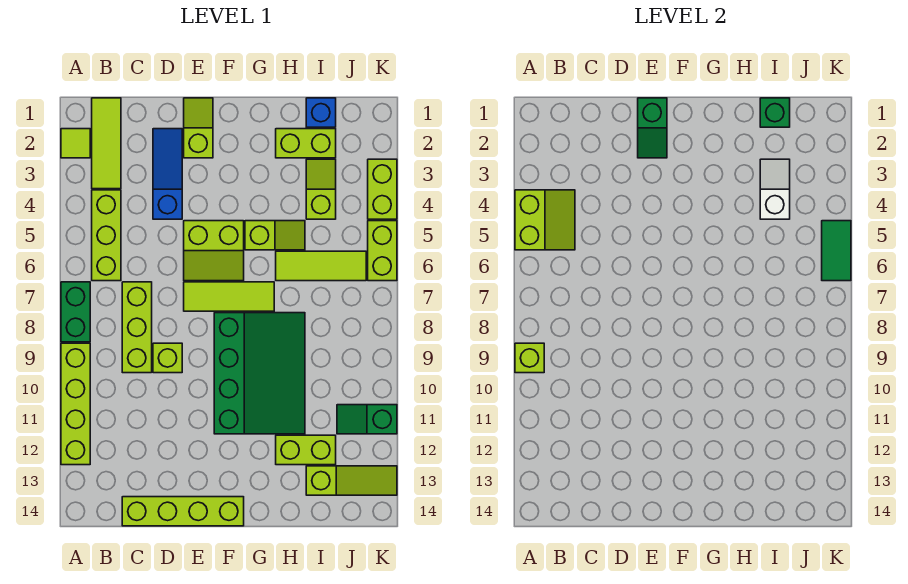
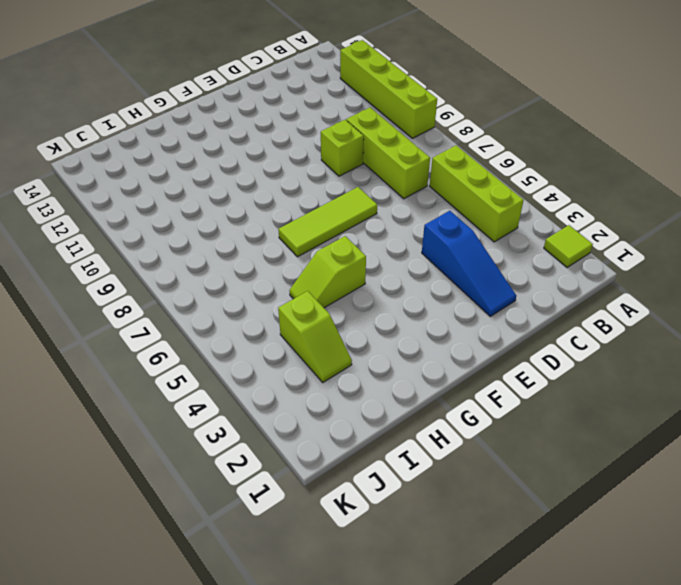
none -> green brick A7:A8 level 1
none -> lime tile B1:B3 level 1
none -> lime brick C14:F14 level 1

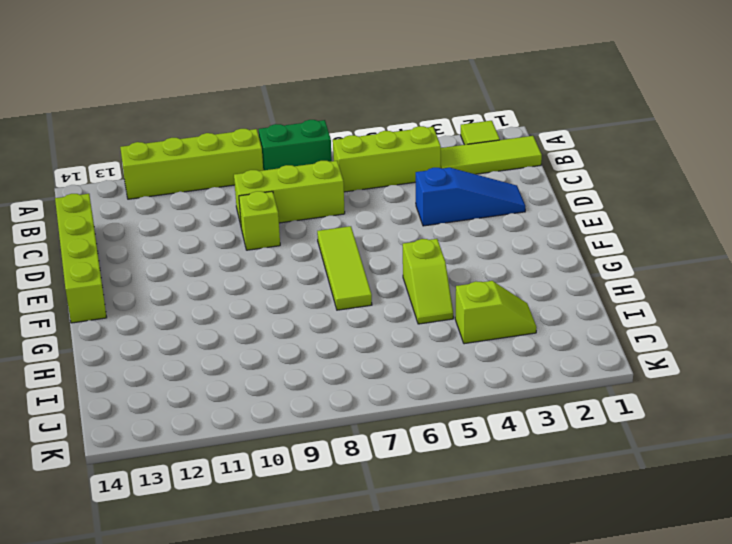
none -> lime slope E1:E2 level 1 top 2
none -> lime slope E5:F6 level 1 top 5
none -> green slope F8:H11 level 1 top F

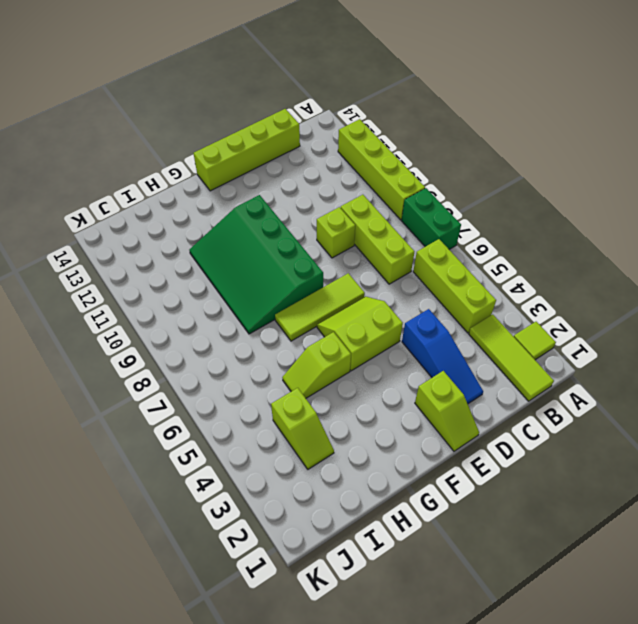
none -> lime brick H2:I2 level 1
none -> lime tile H6:J6 level 1
none -> lime brick H12:I12 level 1

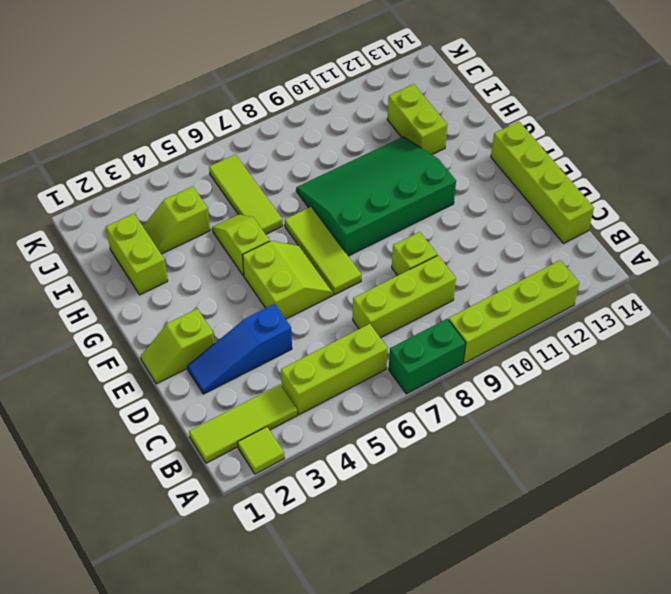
none -> blue brick I1 level 1
none -> lime slope I13:K13 level 1 top I
none -> green slope J11:K11 level 1 top K

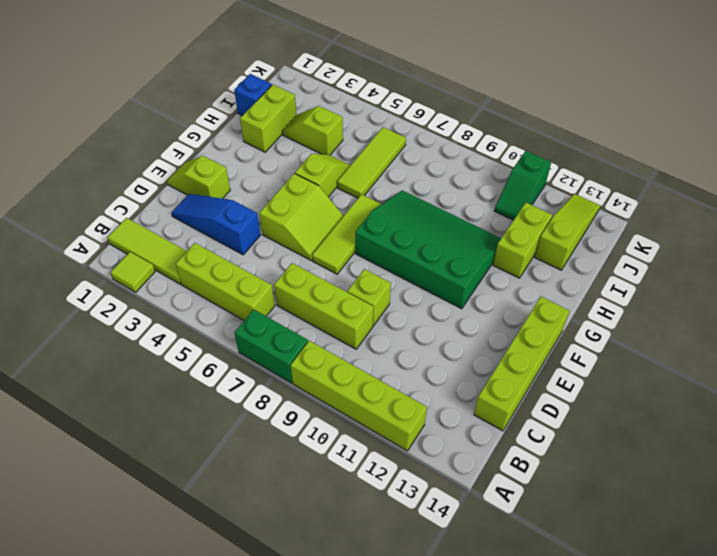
none -> lime brick K3:K4 level 1
none -> lime brick K5:K6 level 1
none -> lime slope A4:B5 level 2 top A

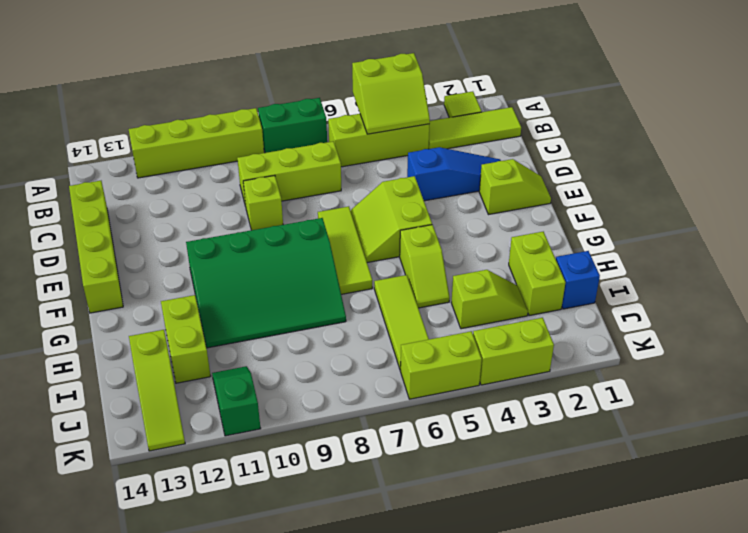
none -> lime brick A9 level 2
none -> green slope E1:E2 level 2 top 1
none -> green brick I1 level 2

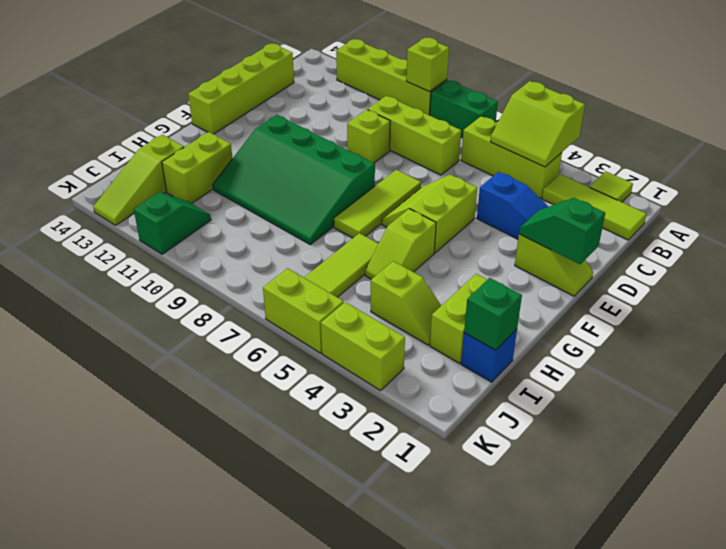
none -> white slope I3:I4 level 2 top 4
none -> green tile K5:K6 level 2

